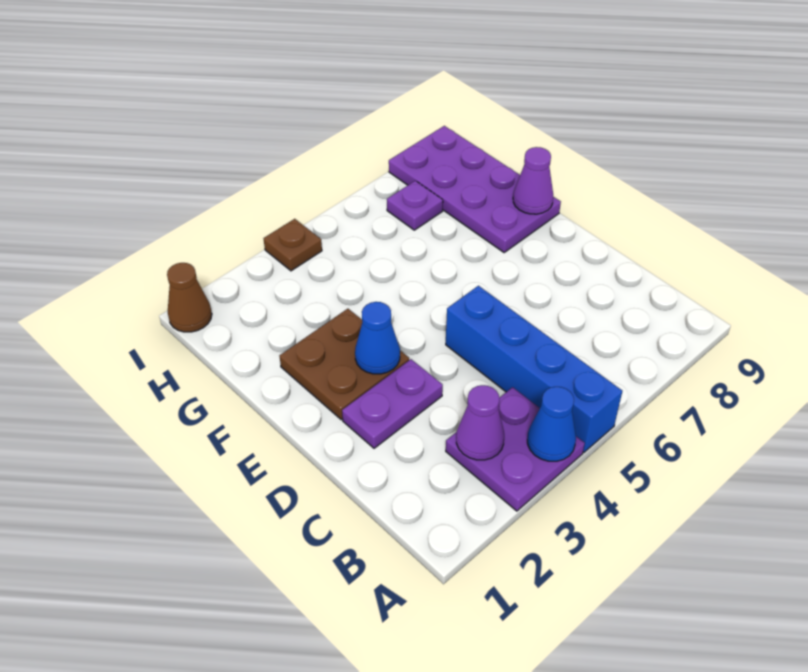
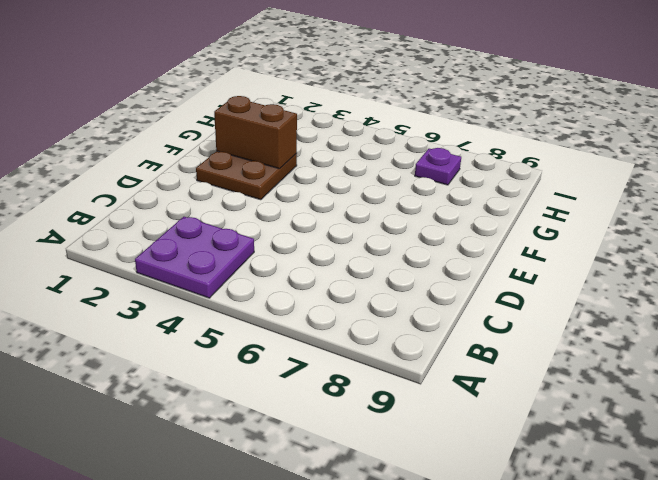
brown brick F2:F3 level 2 -> none
none -> blue brick A5:D5 level 1
none -> purple plate D2:D3 level 1
none -> purple plate F8:I9 level 1

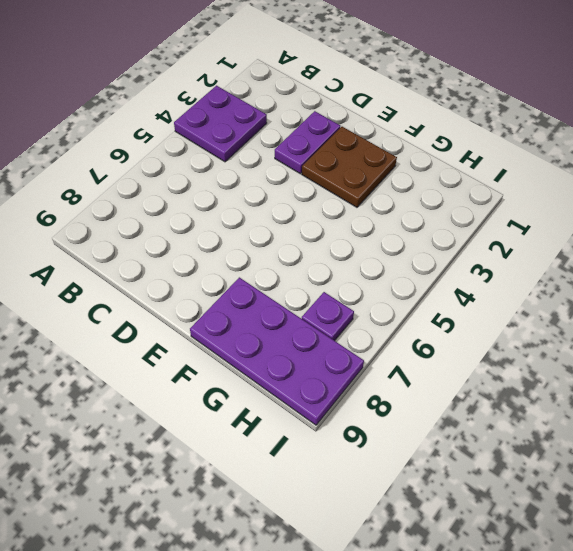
none -> blue brick A5:D5 level 1
none -> brown cone I1 level 1
none -> brown plate I4 level 1

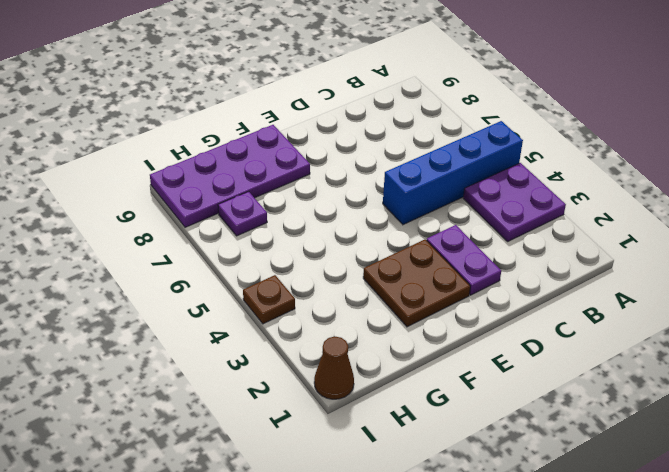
none -> blue cone A4 level 2
none -> purple cone B3 level 2
none -> blue cone E3 level 2

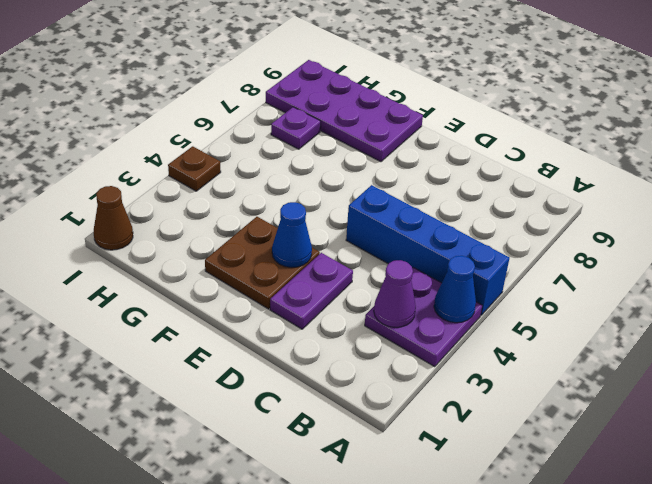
none -> purple cone F9 level 2

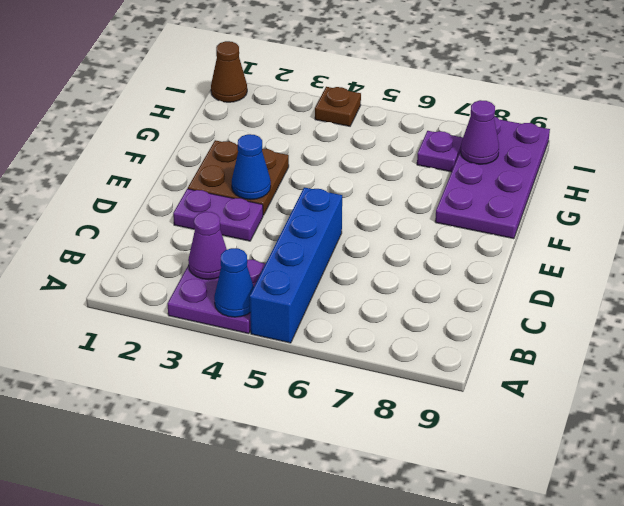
purple cone H8 level 2 -> purple cone F9 level 2

